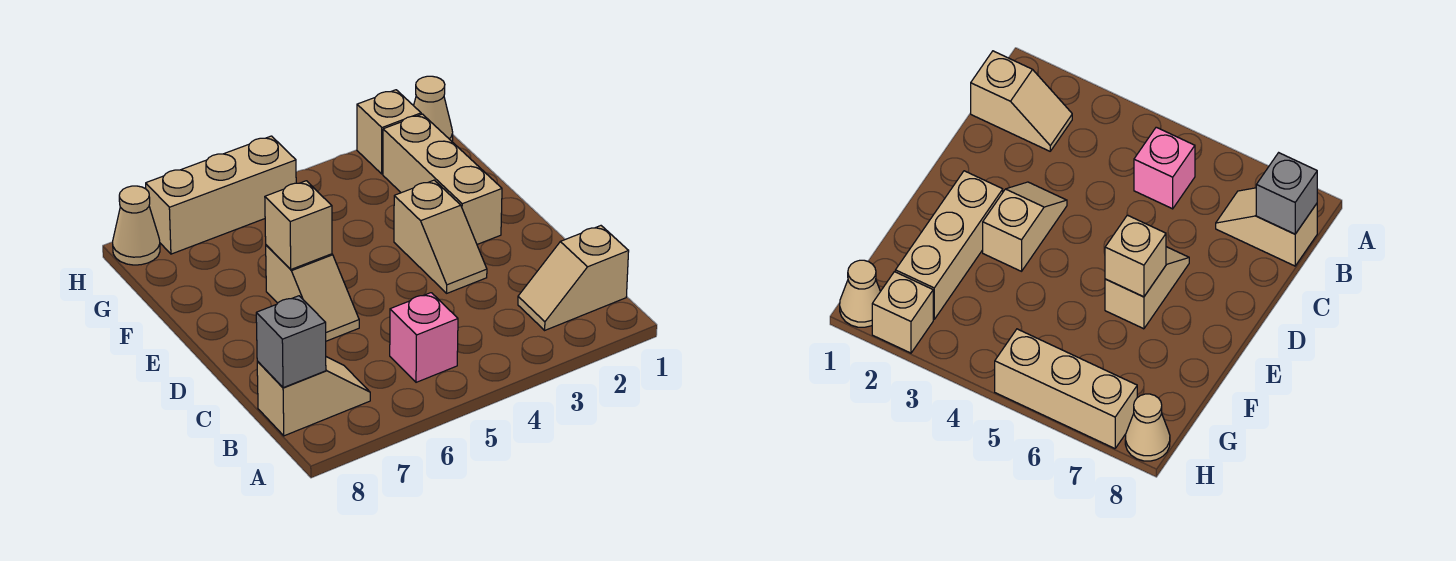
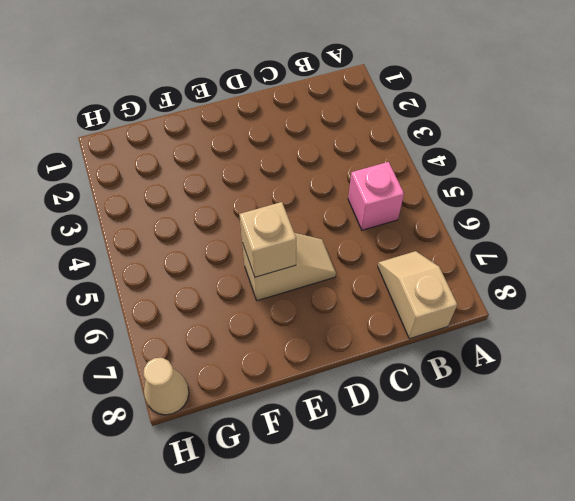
none -> tan slope B1:B2 level 1 top 1
none -> tan slope D3:E3 level 1 top E
none -> tan brick E2:G2 level 1

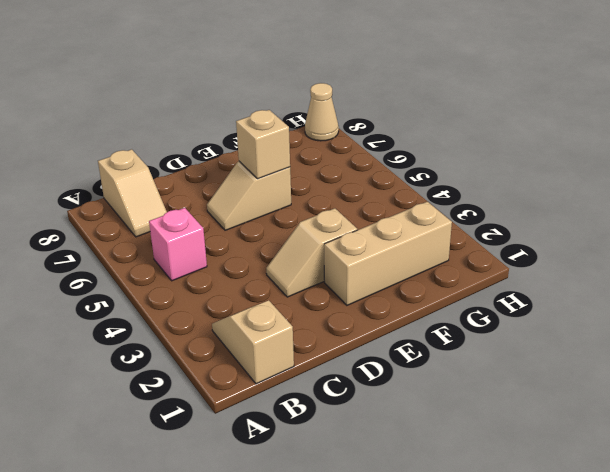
none -> tan cone H1 level 1
none -> tan brick H2 level 1
none -> tan brick H5:H7 level 1

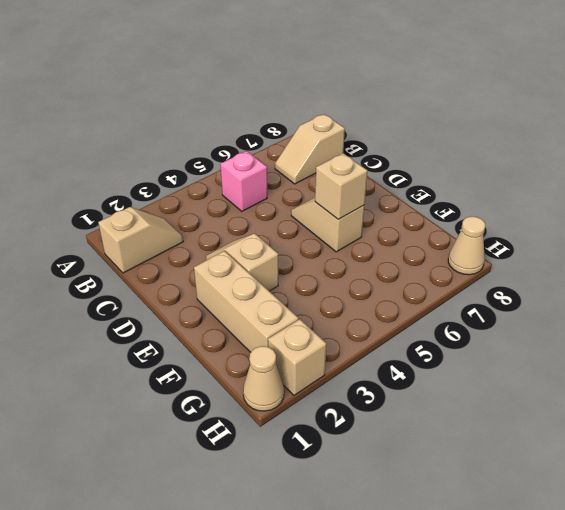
none -> tan brick H5:H7 level 1
none -> grey brick B8 level 2

